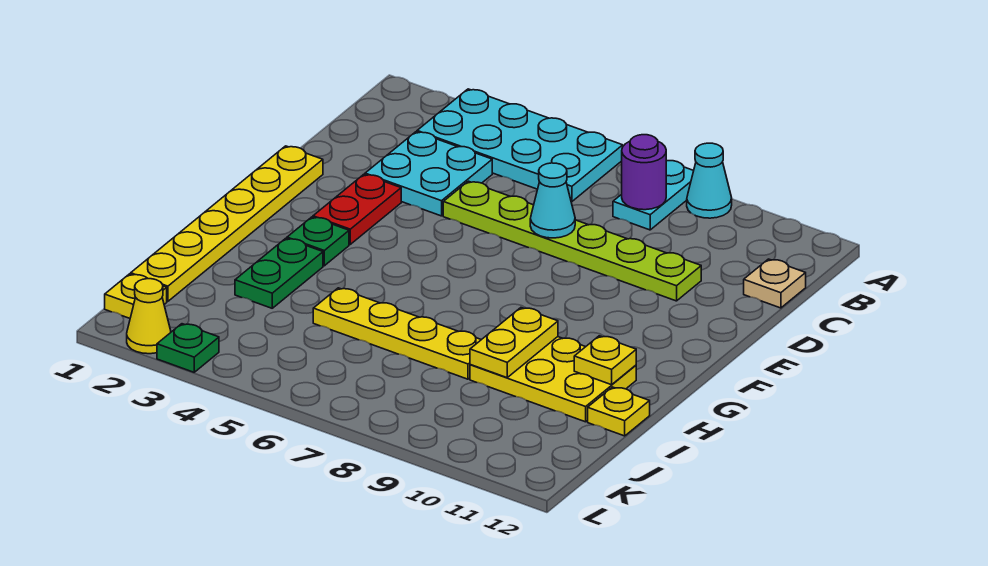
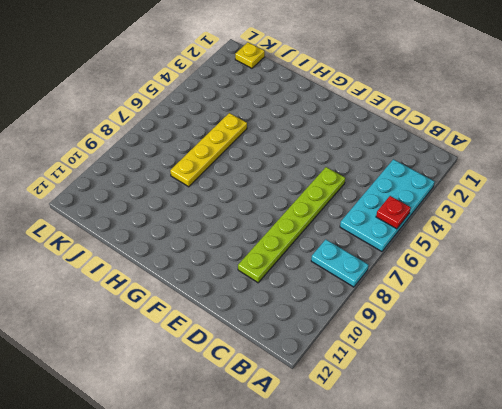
red plate A5 level 2 -> none
none -> cyan cone A9 level 1
none -> cyan plate C3:D4 level 1
none -> tan plate C12 level 1

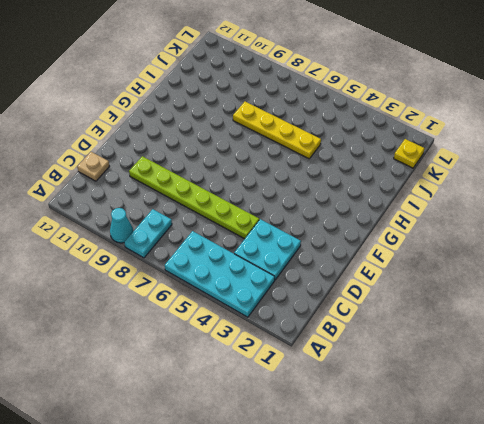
none -> yellow plate E1:J1 level 1
none -> red plate E3:F3 level 1
none -> green plate G3 level 1

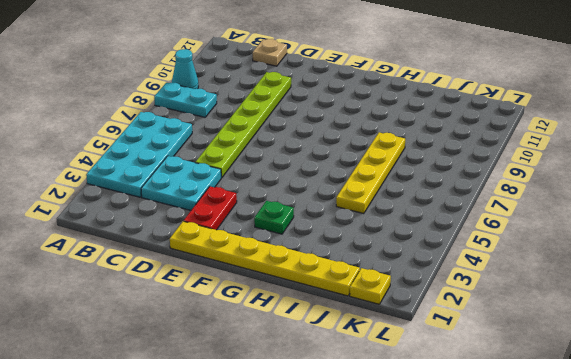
red plate E2:E3 level 1 -> red plate E3:F3 level 1
none -> green plate H3:I3 level 1
none -> yellow plate H9:I11 level 1
none -> yellow plate I12 level 1

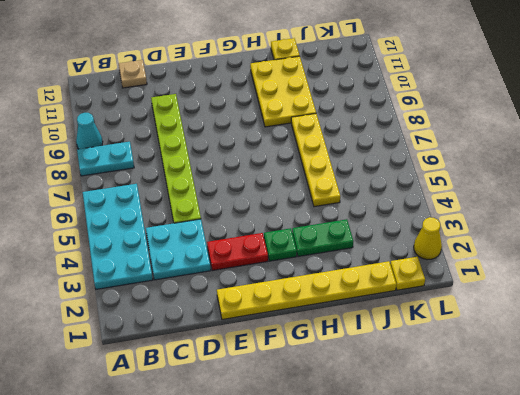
none -> green plate L3 level 1
none -> purple round brick B8 level 2
none -> cyan cone D7 level 2

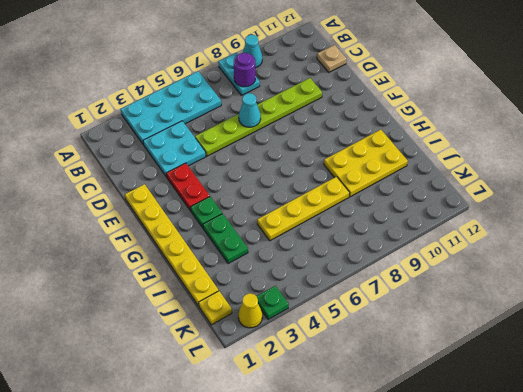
none -> yellow plate I12 level 1
none -> yellow plate H9:I9 level 2
none -> yellow plate H11 level 2

